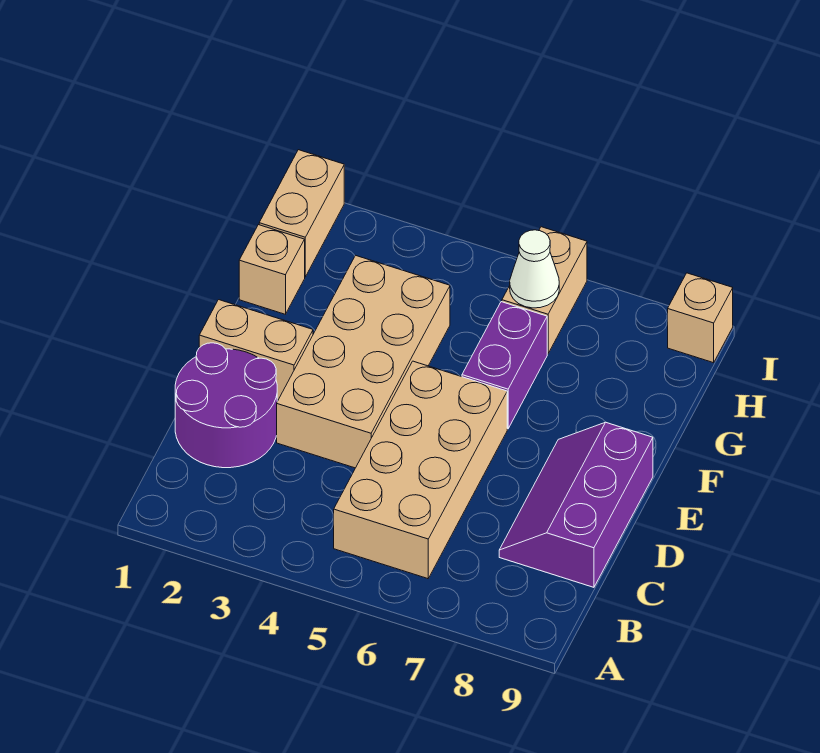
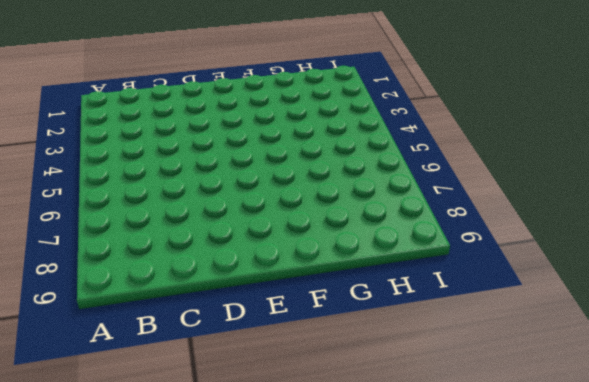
none -> tan brick B5:E6 level 1
none -> purple round brick C1:D2 level 1

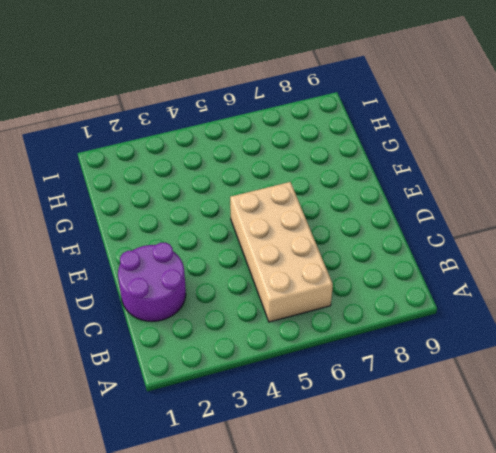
none -> purple slope C8:E9 level 1 top 9
none -> tan brick D3:G4 level 1

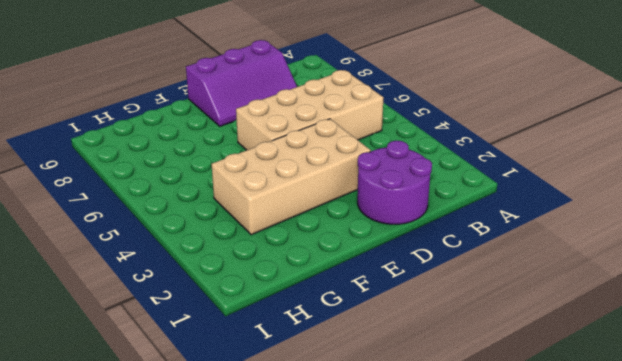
none -> tan brick E1:E2 level 1
none -> purple brick F6:G6 level 1

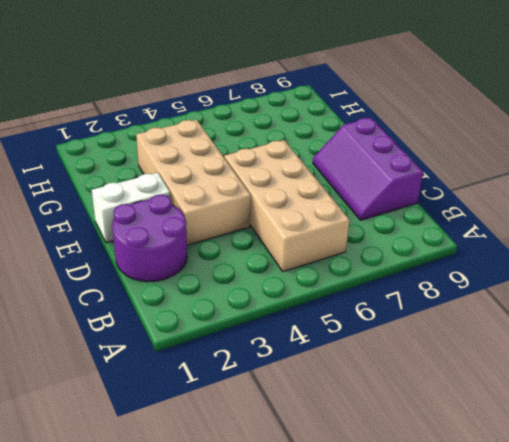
white brick E1:E2 level 1 -> tan brick E1:E2 level 1
none -> purple brick F6:G6 level 1
none -> tan brick G1 level 1

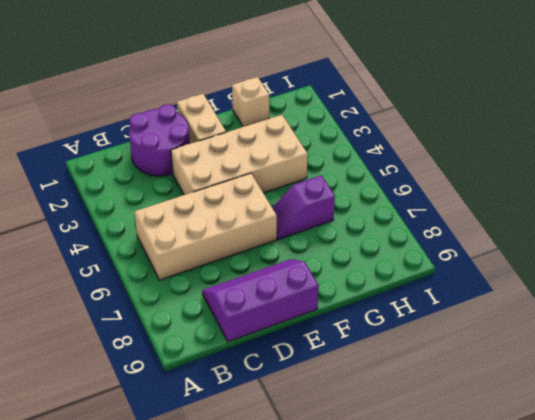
purple slope F6:G6 level 1 top G -> purple brick F6:G6 level 1
none -> tan brick H1:I1 level 1
none -> tan brick H6:I6 level 1

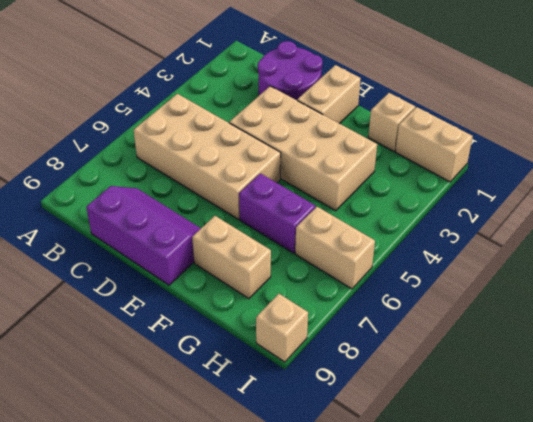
tan brick F8:G8 level 1 -> none
none -> white cone H6 level 2

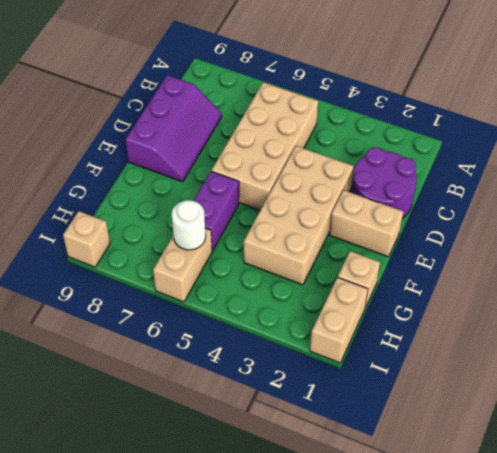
white round brick H6 level 2 -> white cone H6 level 2

